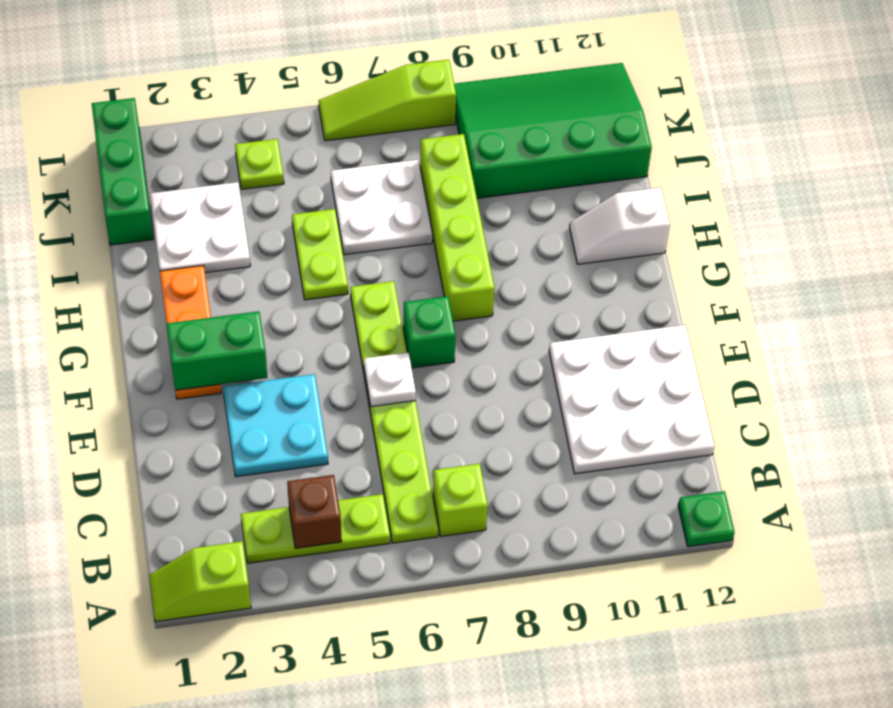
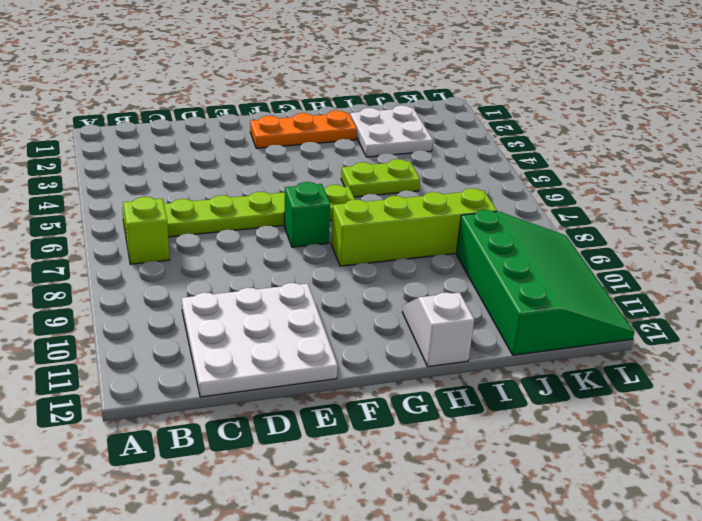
none -> lime slope A1:A2 level 1 top 2
none -> green plate A12 level 1
none -> lime plate B3:B5 level 1

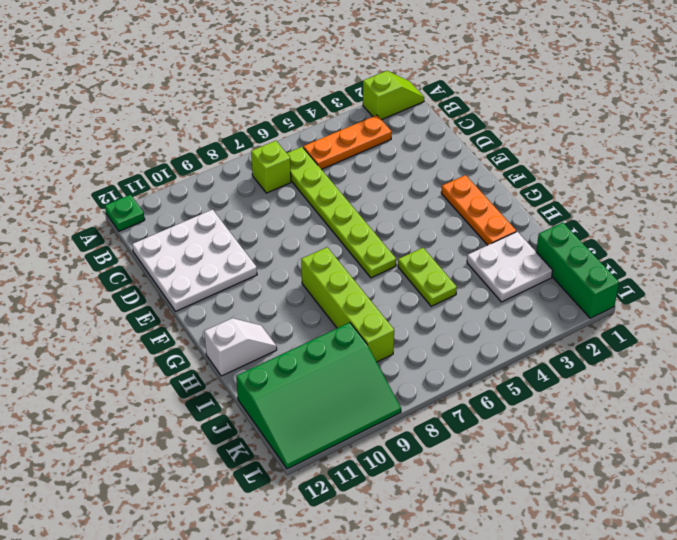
orange plate B3:B5 level 1 -> lime plate B3:B5 level 1
none -> cyan plate D3:E4 level 1
none -> green brick F7 level 1
none -> white plate I6:J7 level 1

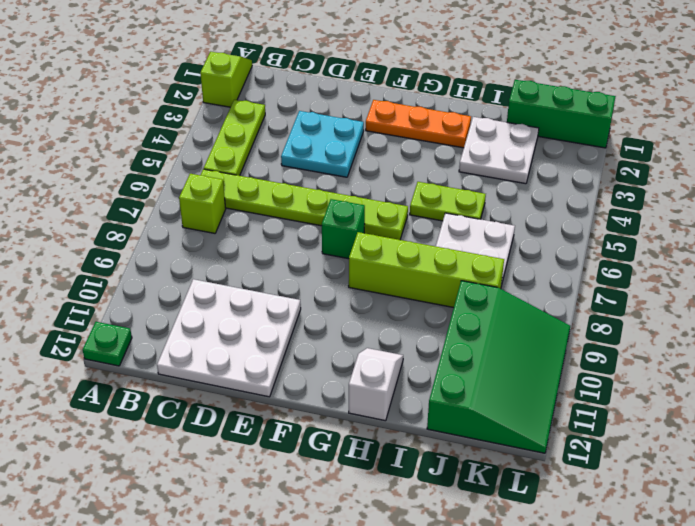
none -> lime plate K4 level 1
none -> lime slope L6:L8 level 1 top 8
none -> brown brick B4 level 2

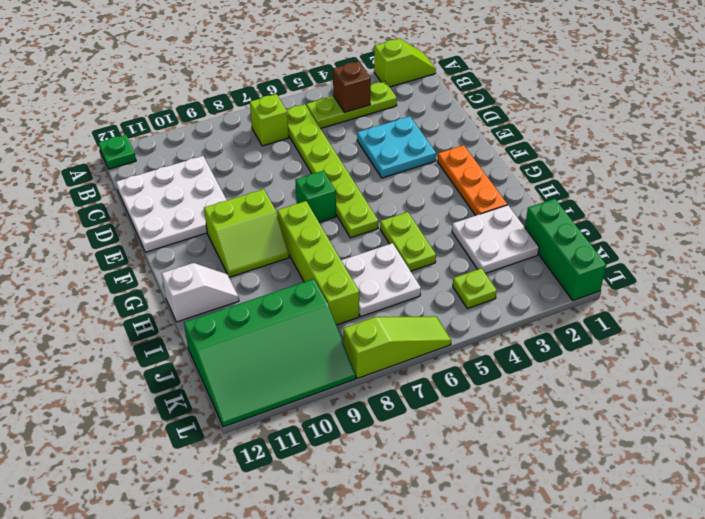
lime slope F9:G10 level 1 top F -> none
none -> white plate E6 level 2
none -> green brick F2:F3 level 2

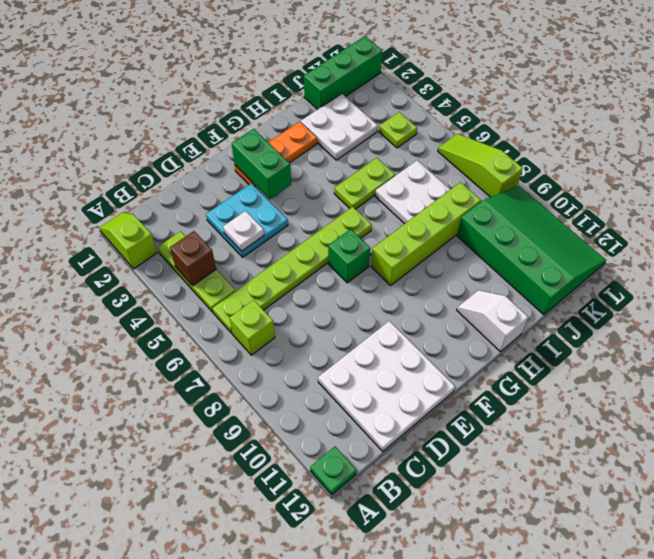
white plate D4 level 2 -> white plate E6 level 2

